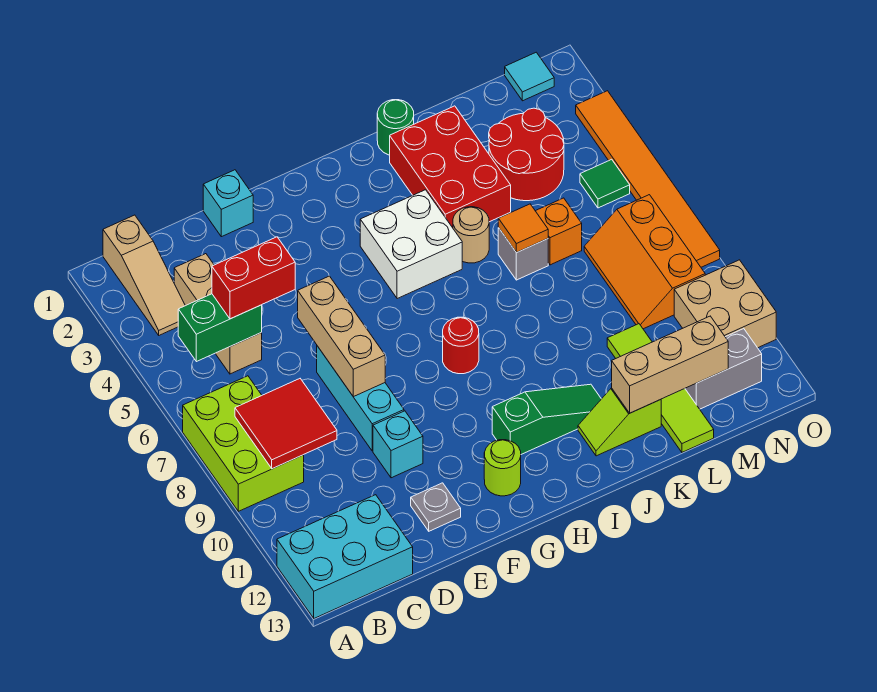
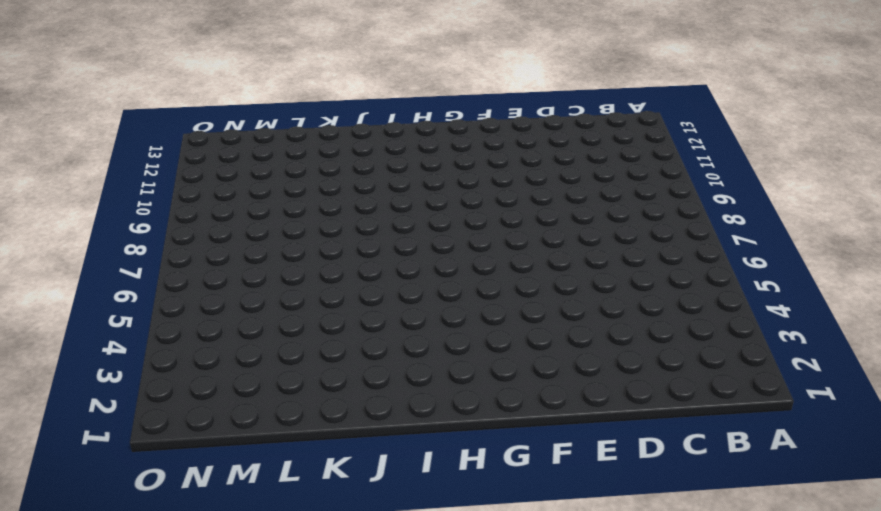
none -> lime brick A7:B9 level 1
none -> cyan brick A12:C13 level 1
none -> tan slope B1:B3 level 1 top 1
none -> tan brick C3:C5 level 1

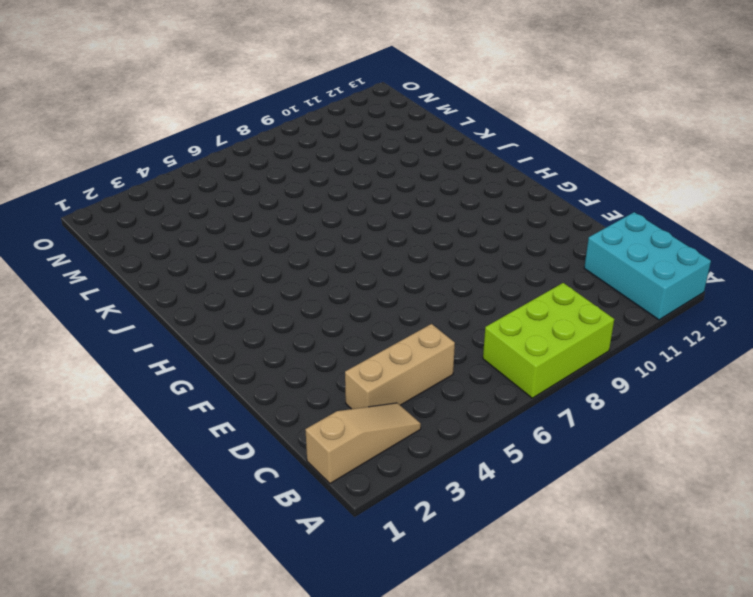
none -> cyan brick E1 level 1
none -> cyan brick E7:E9 level 1
none -> cyan brick E10 level 1
none -> grey plate E12 level 1

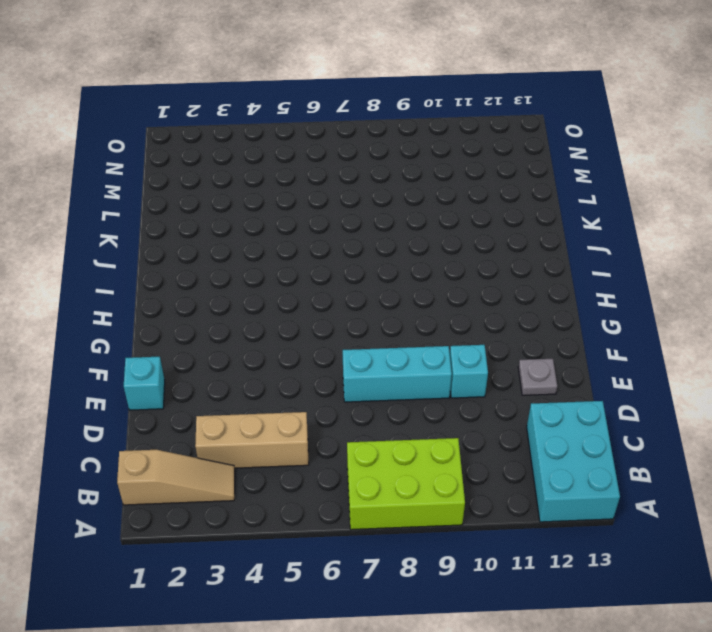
none -> lime round brick G12 level 1
none -> white brick H4:I5 level 1
none -> red round brick H8 level 1
none -> green slope H11:J11 level 1 top H

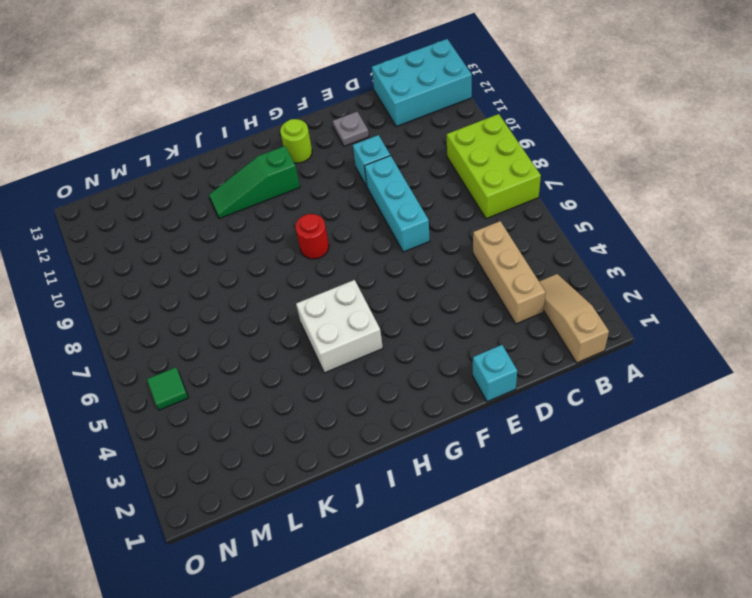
none -> green round brick J1 level 1
none -> red brick J2:K4 level 1
none -> tan round brick J5 level 1
none -> lime slope J12:K12 level 1 top K

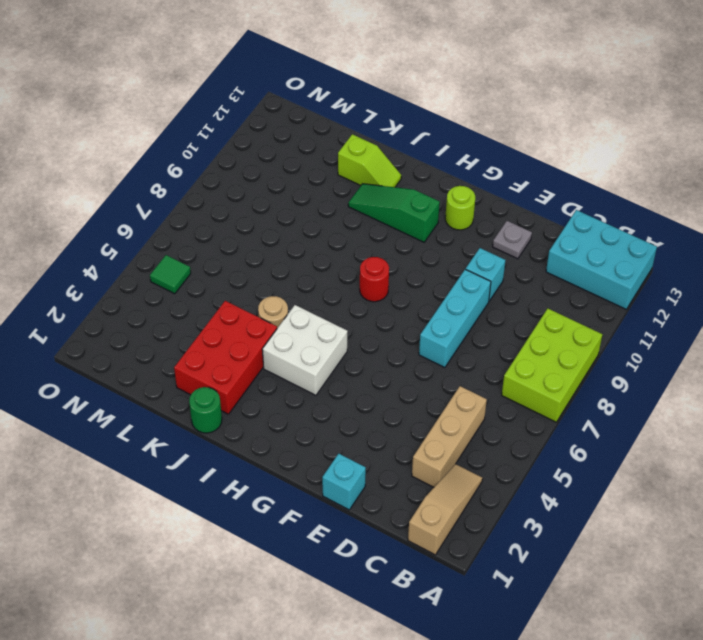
none -> grey brick K6 level 1
none -> red round brick L3:M4 level 1
none -> orange brick L6 level 1
none -> lime tile L10:L13 level 1

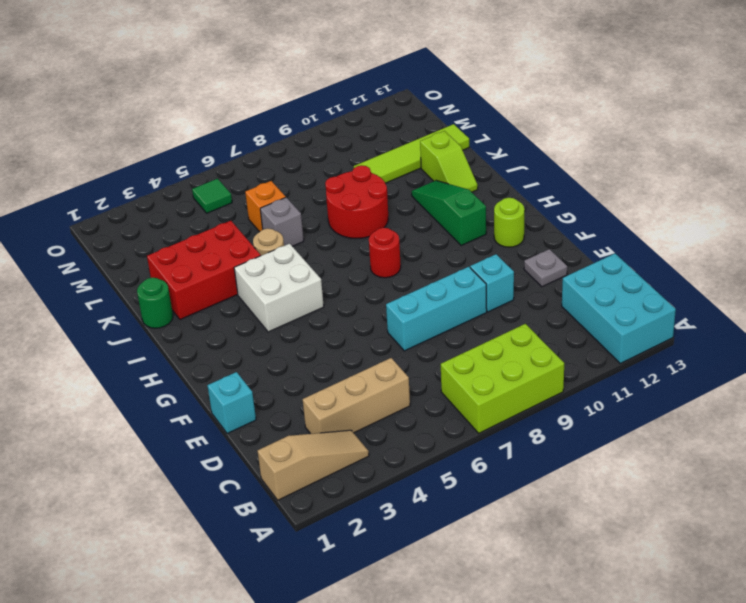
red round brick J8:K9 level 1 -> red round brick L3:M4 level 1
none -> orange slope M7:N9 level 1 top N
none -> grey brick M12:N12 level 1
none -> cyan tile N1 level 1
none -> tan brick N10:O11 level 1

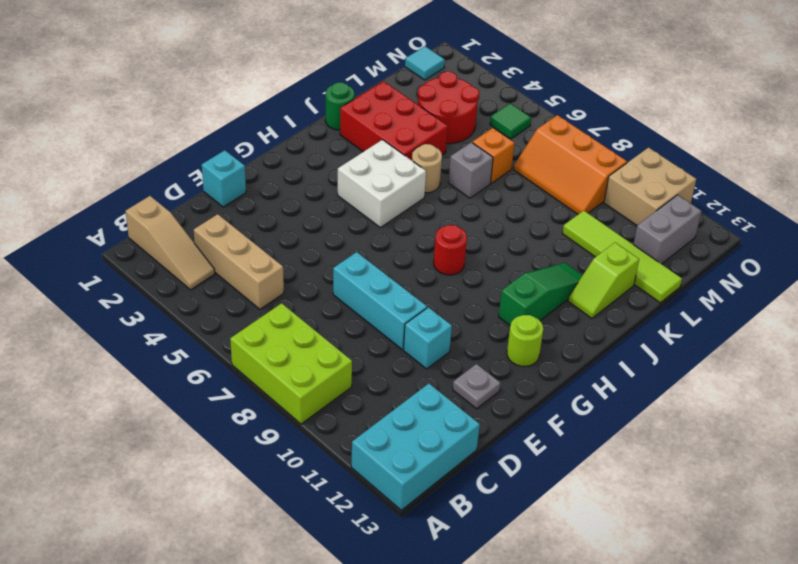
none -> orange tile O3:O8 level 1
none -> green brick B5:C5 level 2
none -> red tile B8:C9 level 2
none -> tan brick E6:E8 level 2

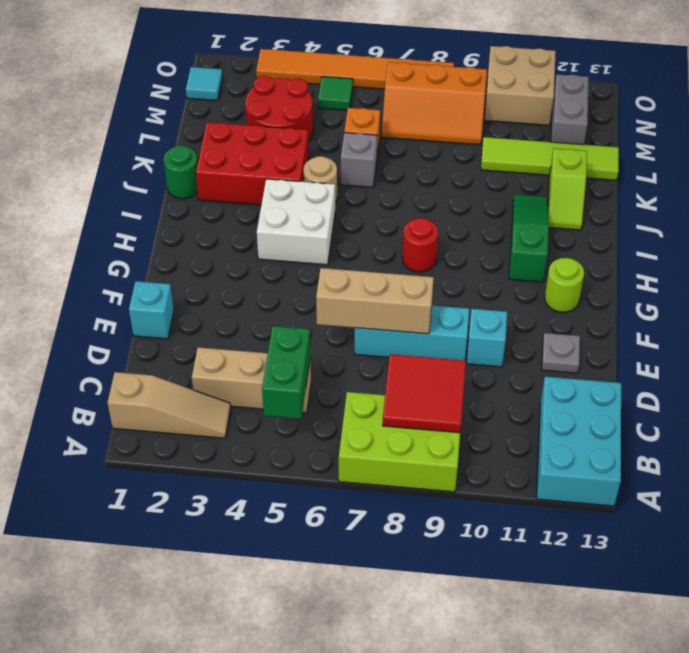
none -> orange tile K6 level 2
none -> tan brick K12:M12 level 2
none -> red brick C5:D5 level 3

